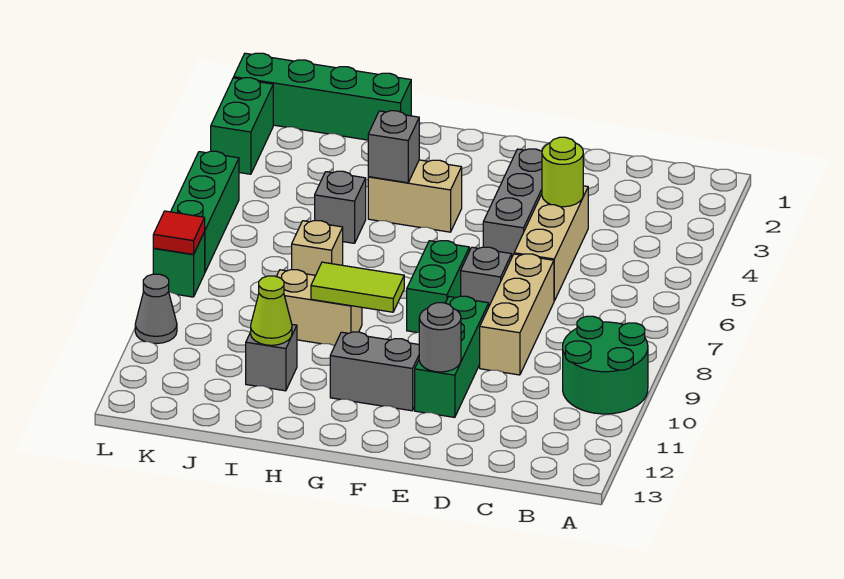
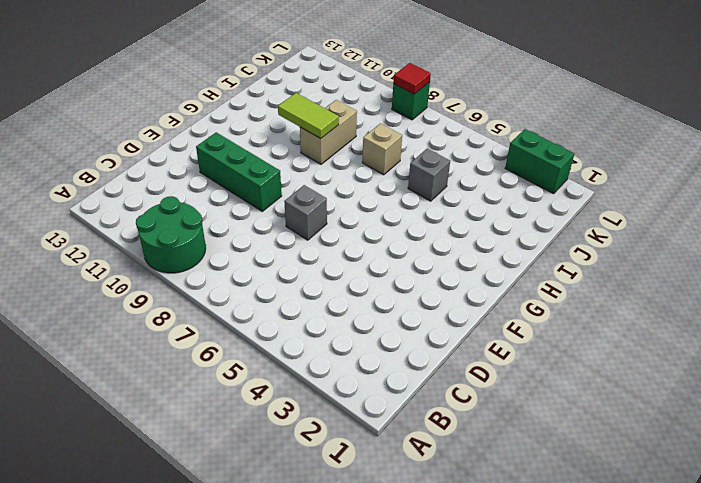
lime tile H9:H10 level 2 -> lime tile G9:H9 level 2
none -> tan brick D4:D6 level 1
none -> tan brick D7:D9 level 1
none -> grey brick E3:E5 level 1

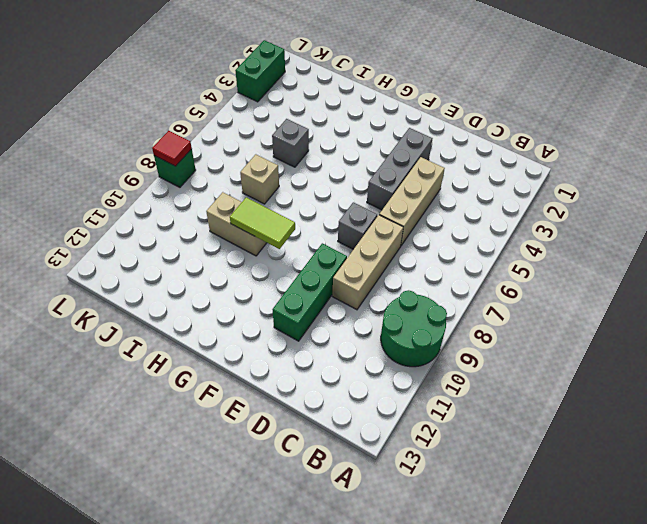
none -> green brick F7:F8 level 1
none -> grey brick F11:G11 level 1
none -> tan brick G4:H4 level 1

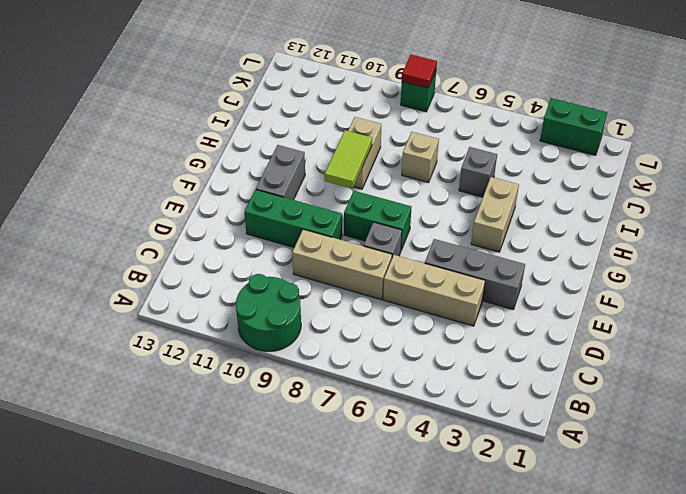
none -> green brick I1:L1 level 1
none -> grey brick I11 level 1
none -> green brick L5:L7 level 1

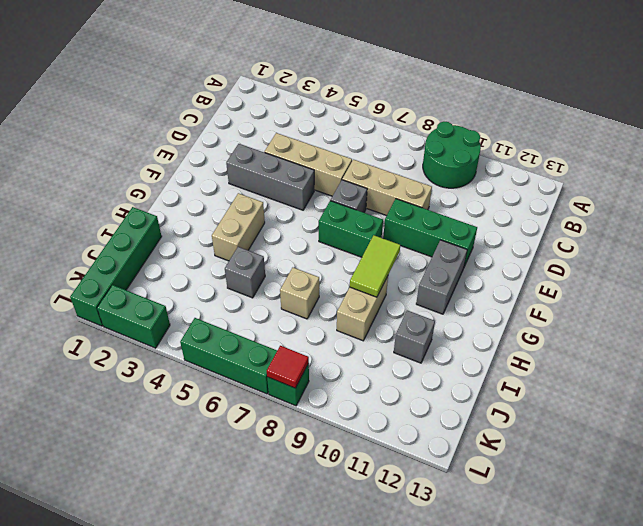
none -> grey cone L10 level 1
none -> lime round brick D4 level 2
none -> grey round brick E11 level 2

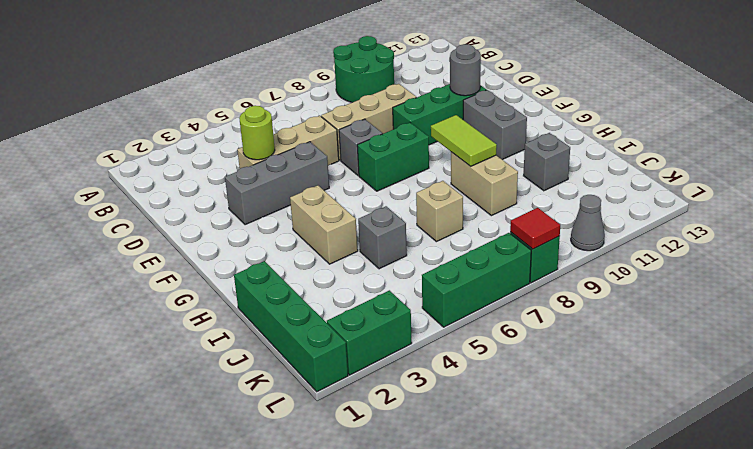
none -> grey brick H4 level 2
none -> lime cone I11 level 2

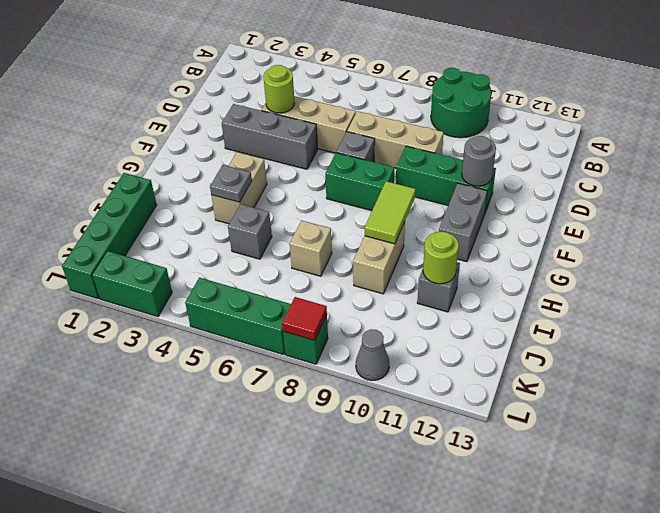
grey plate H4 level 2 -> grey brick H4 level 2
lime round brick I11 level 2 -> lime cone I11 level 2

